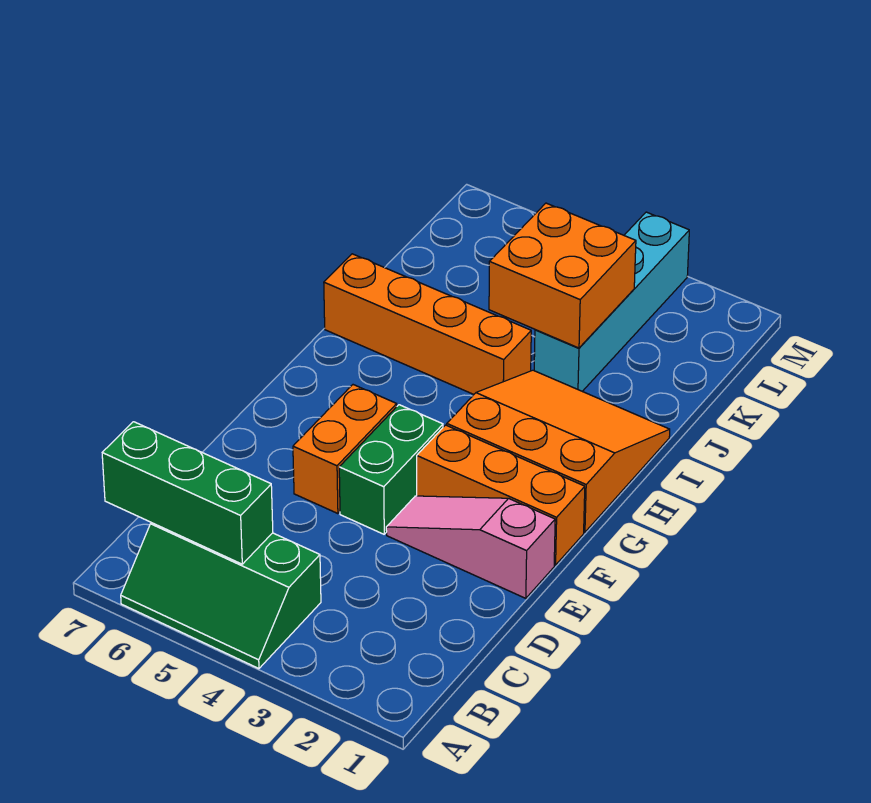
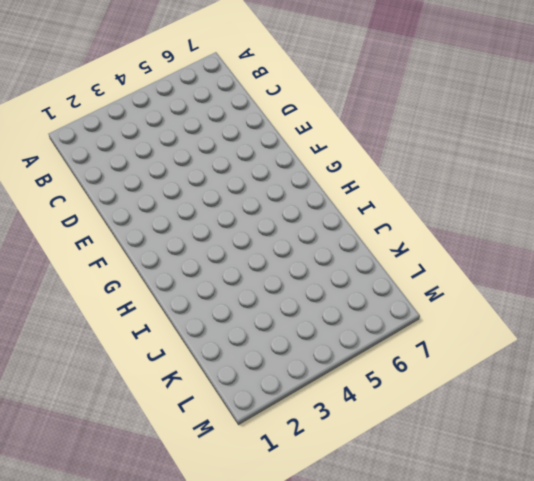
none -> green slope A4:B6 level 1 top B
none -> pink slope E1:E3 level 1 top 1

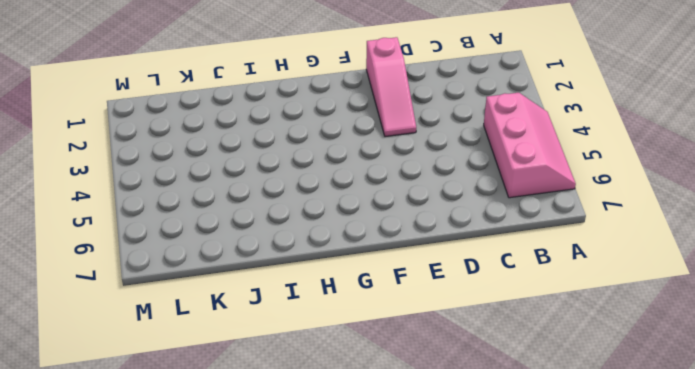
pink slope A4:B6 level 1 top B -> green slope A4:B6 level 1 top B
none -> green brick E4:F4 level 1
none -> orange brick E5:F5 level 1

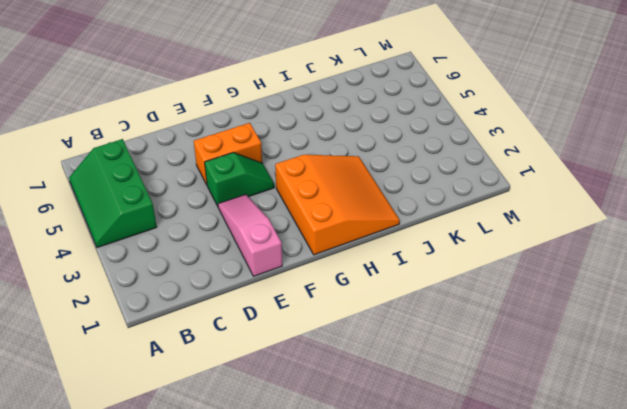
green slope E4:F4 level 1 top E -> green brick E4:F4 level 1
none -> orange brick F1:F3 level 1
none -> orange brick I4:I7 level 1

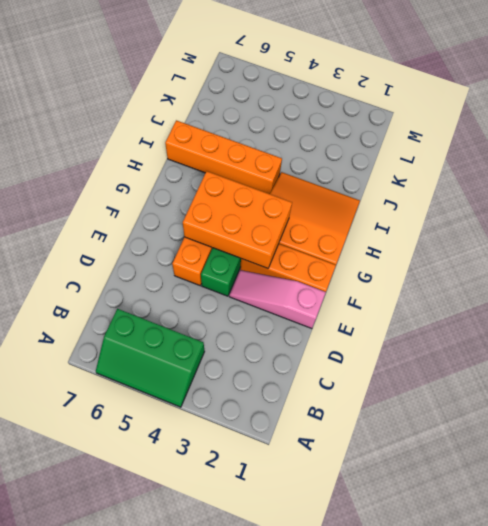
orange brick F3:G5 level 2 -> none
none -> cyan brick J3:M3 level 1
none -> green brick B5:B7 level 2

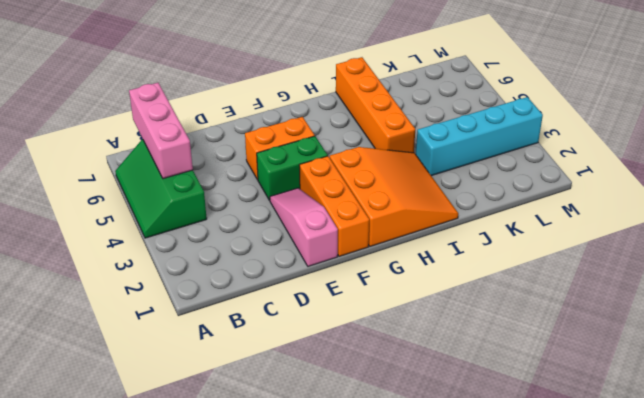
pink brick B5:B7 level 2 -> green brick B5:B7 level 2
none -> orange brick J3:K4 level 2

